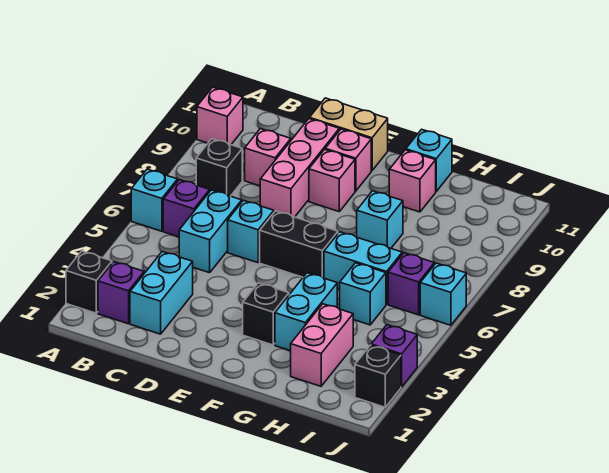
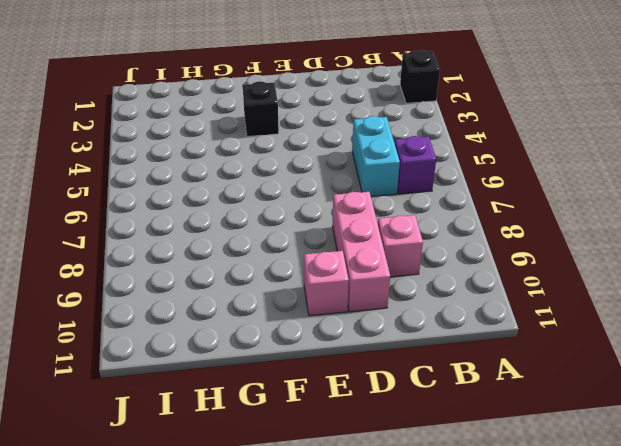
none -> cyan brick A6 level 1
none -> pink brick A10 level 1
none -> purple brick B2 level 1

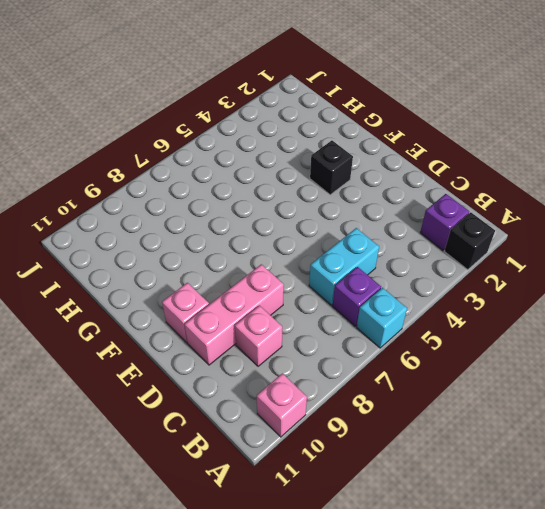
none -> black brick B8 level 1
none -> cyan brick C2:C3 level 1
none -> cyan brick D6 level 1

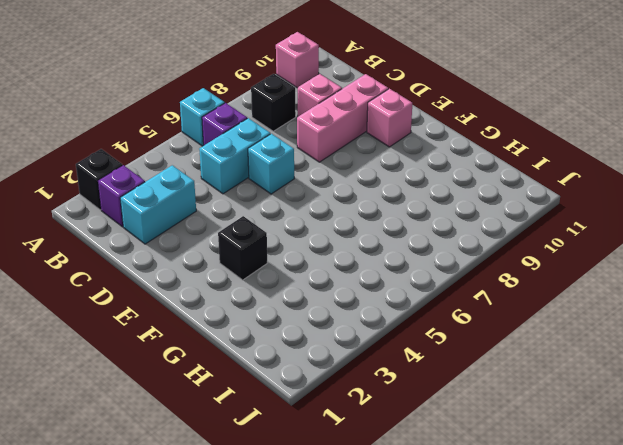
none -> tan brick D11:E11 level 1
none -> black brick E6:F6 level 1
none -> pink brick E9 level 1

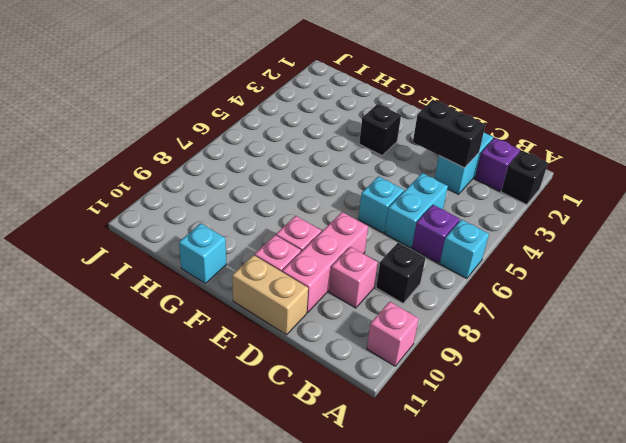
black brick C3:D3 level 2 -> black brick E6:F6 level 1
none -> cyan brick G3:G4 level 1
none -> cyan brick G6:H6 level 1
none -> cyan brick G8 level 1

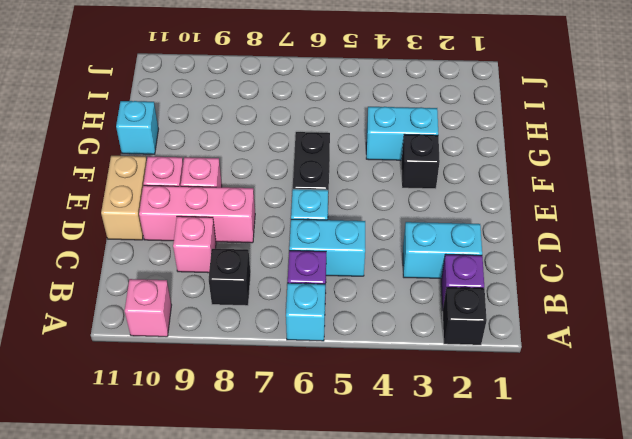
none -> cyan brick G6:H6 level 1
none -> cyan brick G8 level 1
none -> pink brick G10 level 1

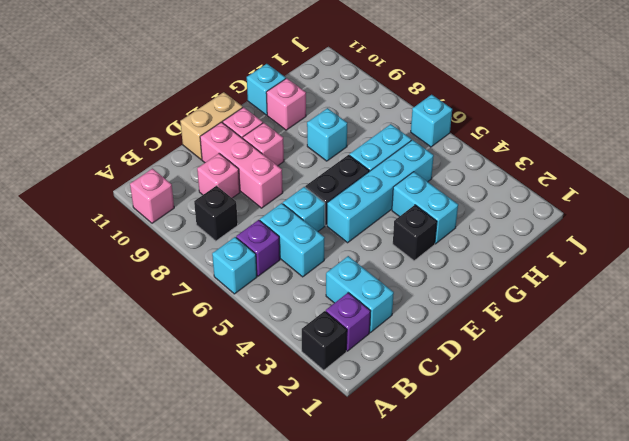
cyan brick E5:H5 level 1 -> cyan brick H5 level 1
none -> pink brick H2:H3 level 1
none -> purple brick I6 level 1
none -> black brick J2 level 1

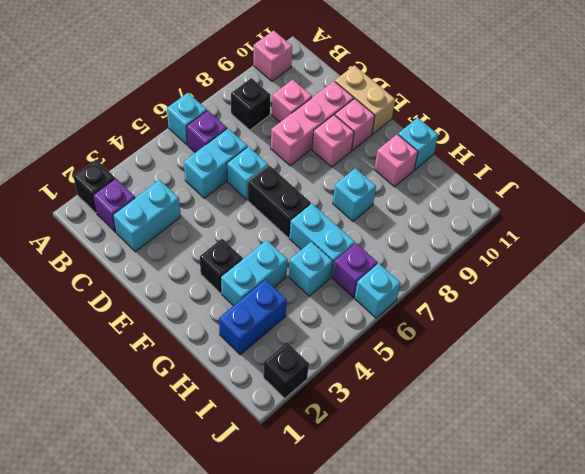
blue brick H2:H3 level 1 -> pink brick H2:H3 level 1
none -> purple brick J3 level 1

